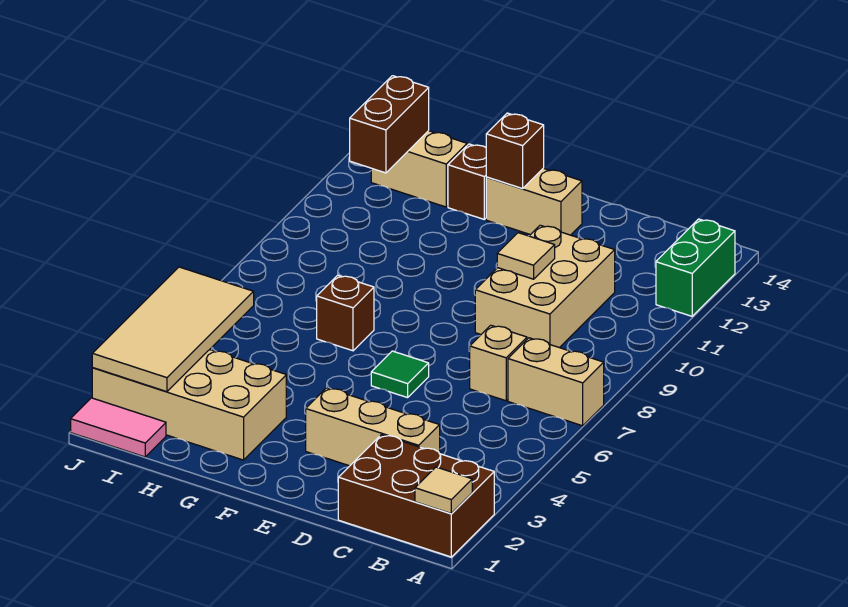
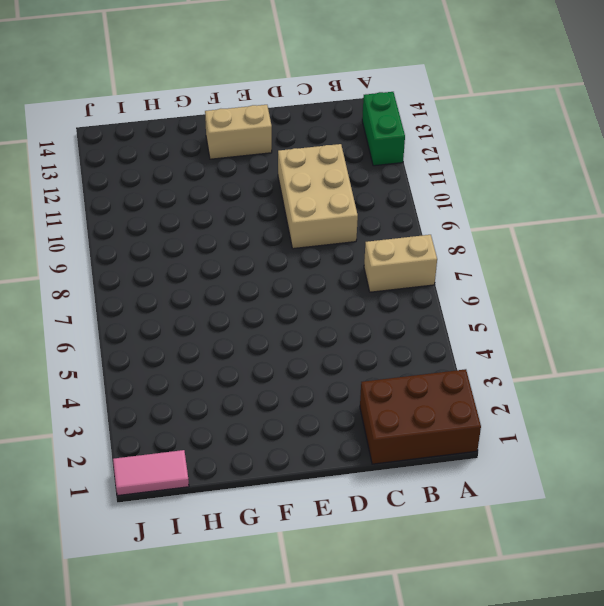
none -> tan brick C3:E3 level 1
none -> tan brick C7 level 1
none -> green tile E6 level 1

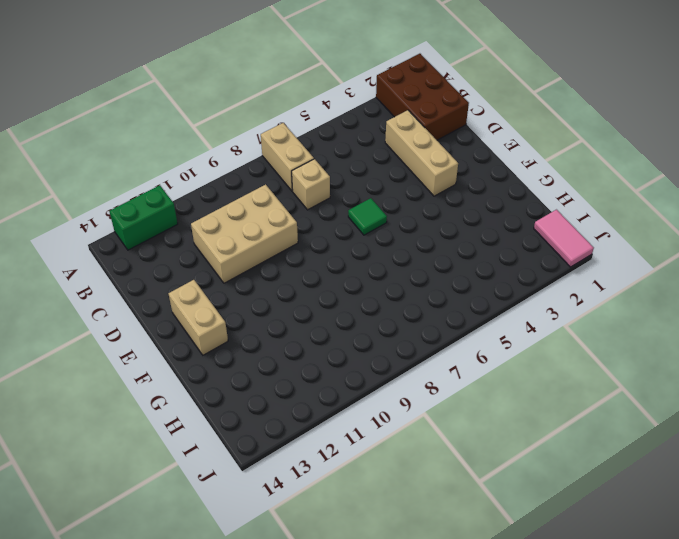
none -> tan brick G2:J3 level 1
none -> brown brick G7 level 1
none -> brown brick G13 level 1

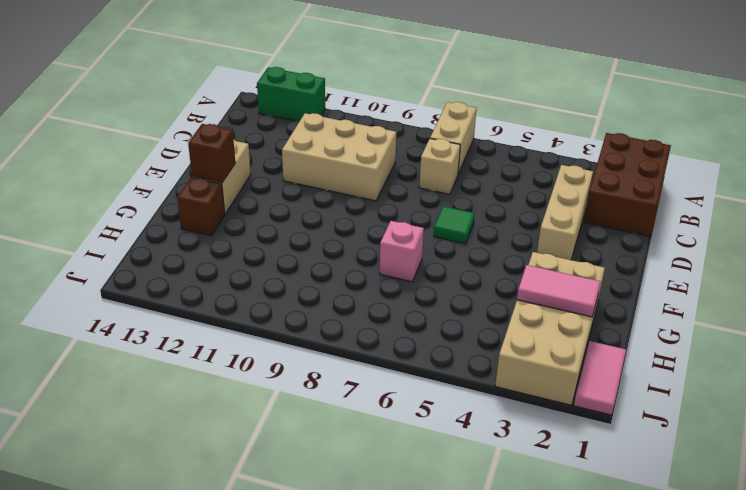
pink brick G7 level 1 -> brown brick G7 level 1
pink tile H2:H3 level 2 -> none
none -> tan brick H13:I13 level 1
none -> tan tile A1 level 2
none -> tan tile D10 level 2

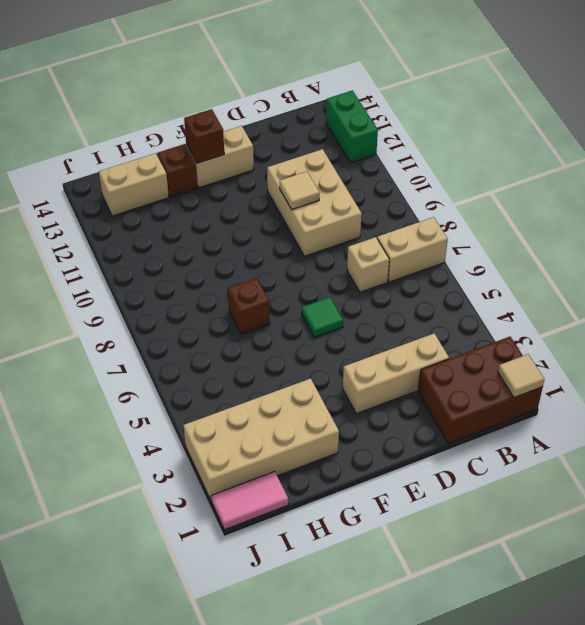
none -> tan tile I2:J5 level 2
none -> brown brick I12:I13 level 2

